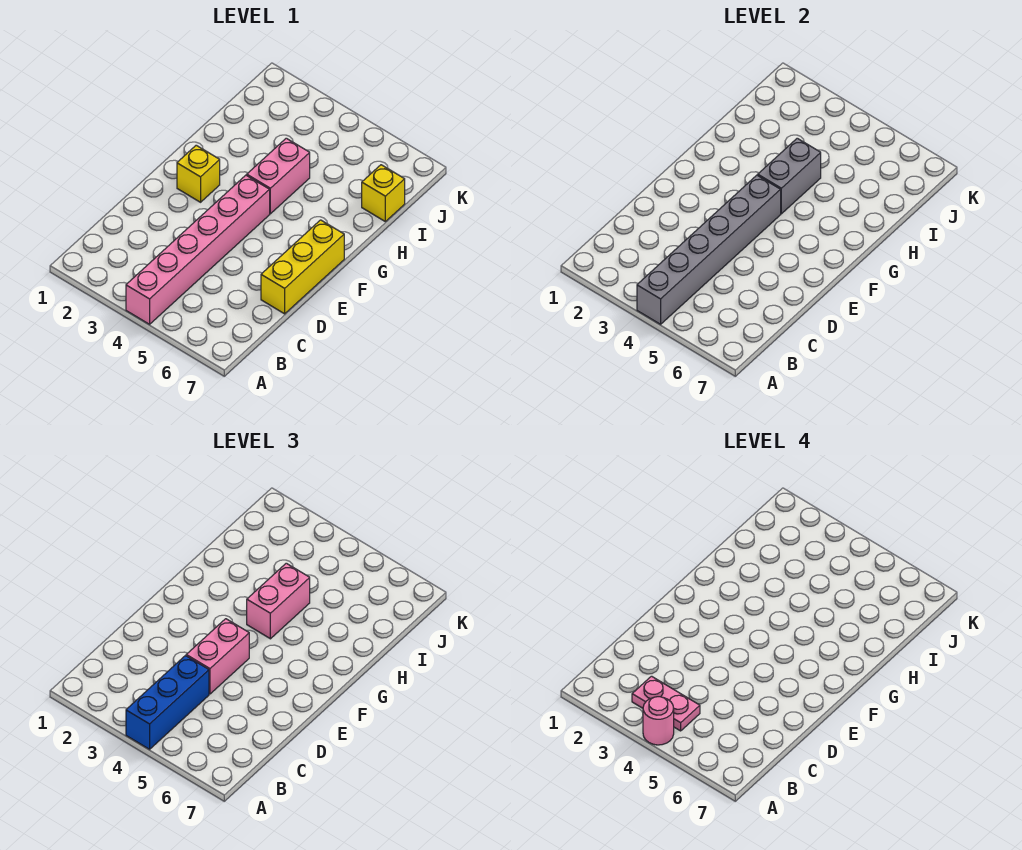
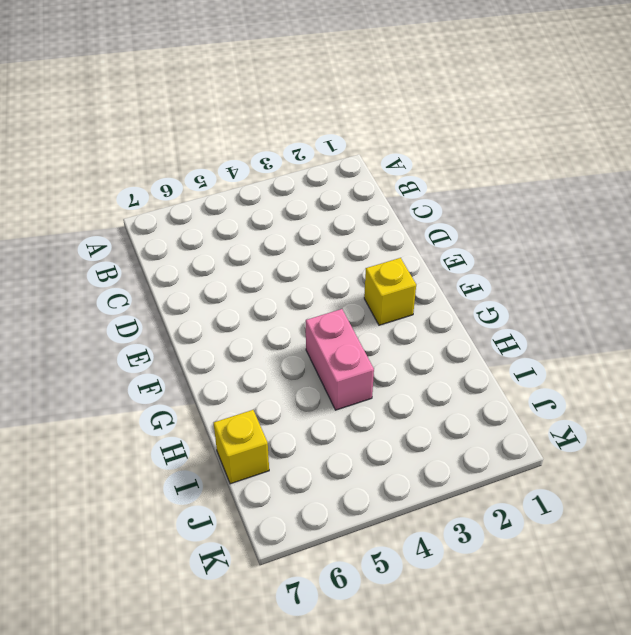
none -> pink brick A4:F4 level 1
none -> yellow brick D7:F7 level 1
none -> grey brick A4:F4 level 2

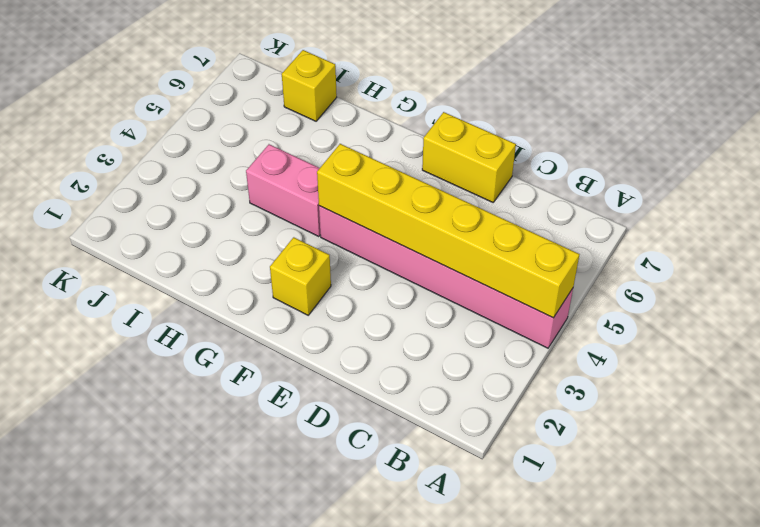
yellow brick A4:F4 level 2 -> grey brick A4:F4 level 2
yellow brick D7:E7 level 1 -> yellow brick D7:F7 level 1
none -> grey brick G4:H4 level 2
none -> blue brick A4:C4 level 3
none -> pink brick D4:E4 level 3

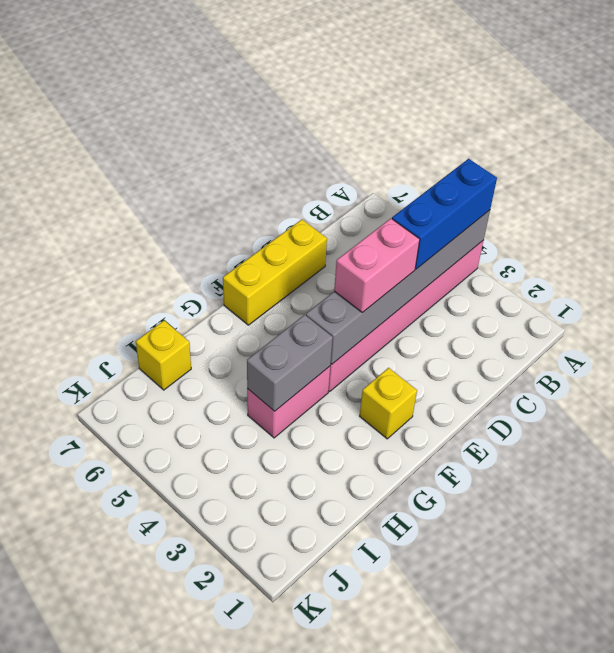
none -> pink brick G4:H4 level 3
none -> pink round brick A4 level 4
none -> pink plate B3:B4 level 4

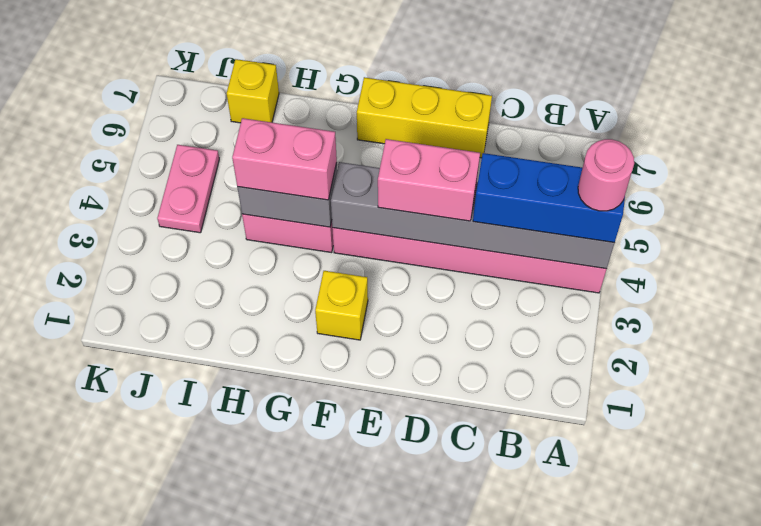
pink plate J4:J5 level 1 -> pink plate B3:B4 level 4

